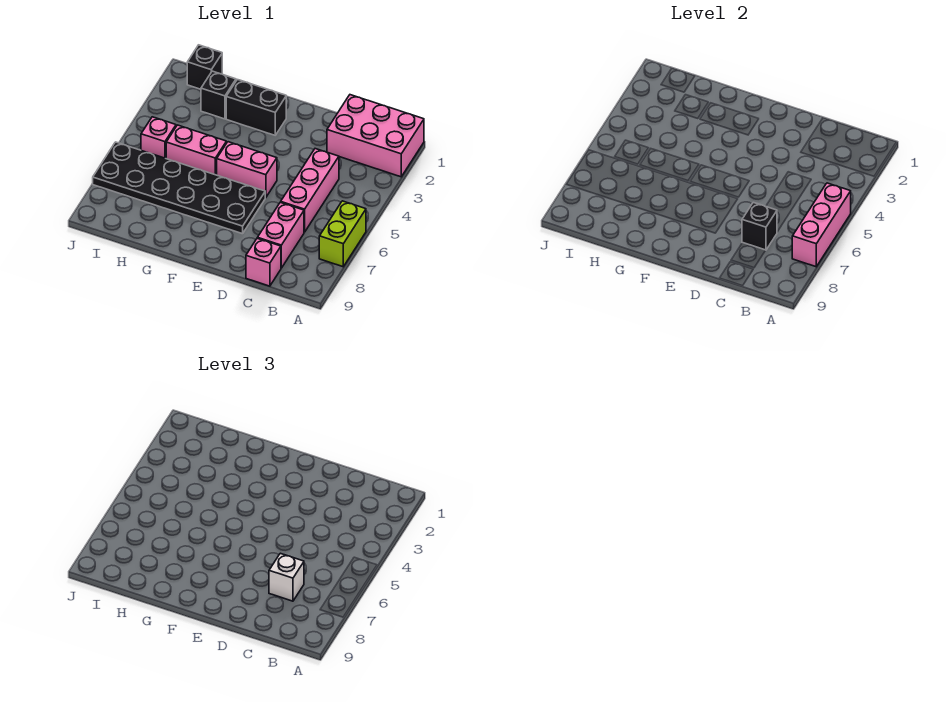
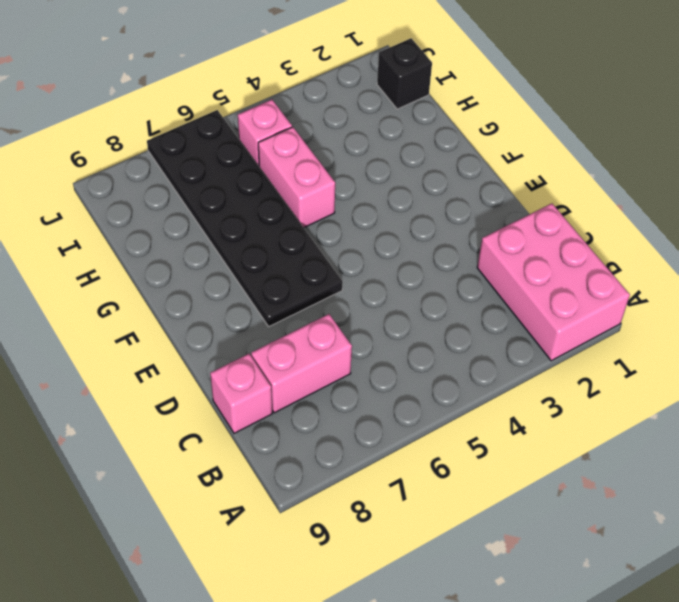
none -> lime brick A6:A7 level 1
none -> pink brick C4:C6 level 1
none -> pink brick E5:F5 level 1

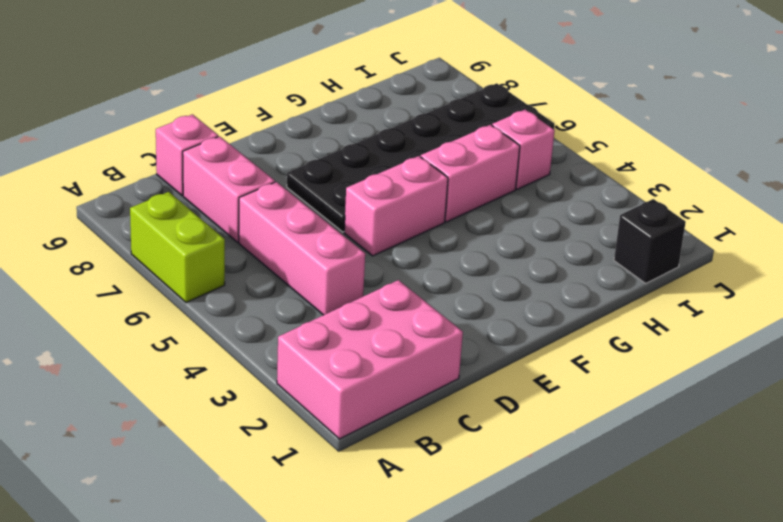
none -> black brick F2:G2 level 1
none -> black brick H2 level 1
none -> pink brick A5:A7 level 2

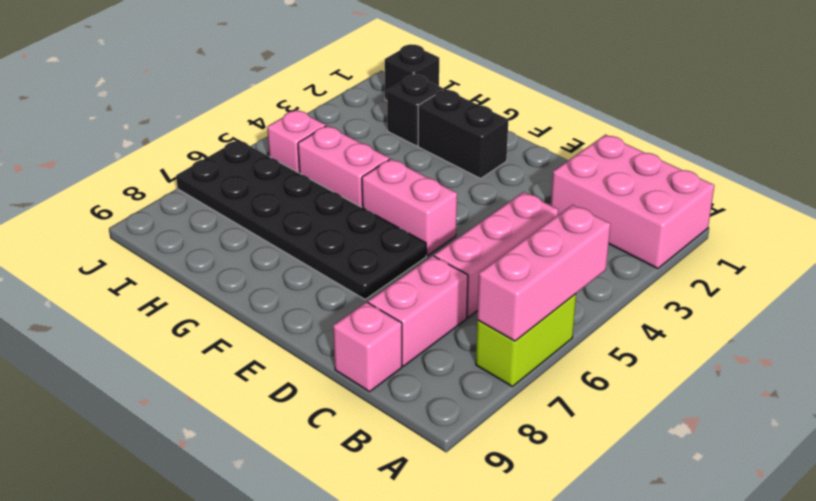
none -> black brick C7 level 2
none -> white brick C7 level 3

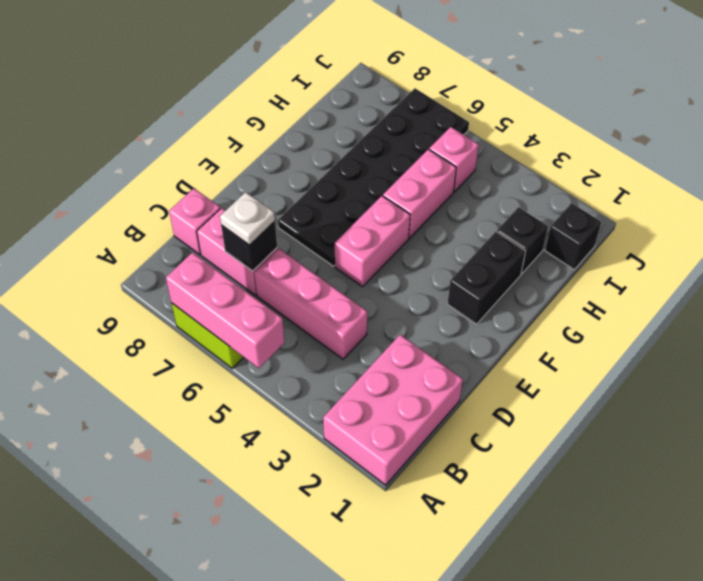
white plate C7 level 3 -> white brick C7 level 3

